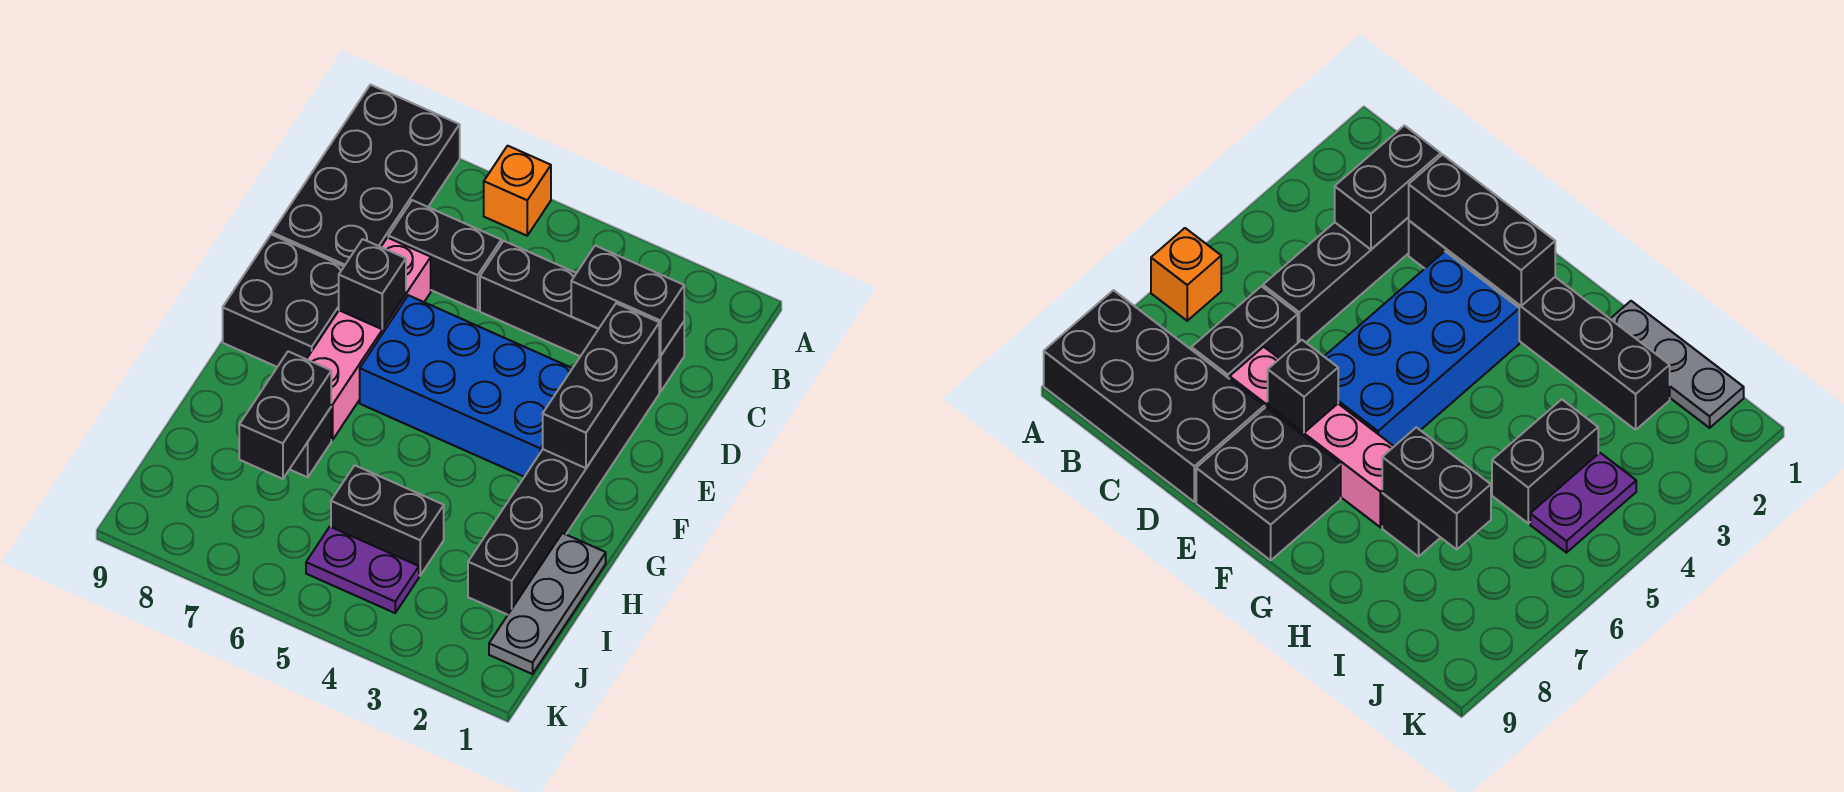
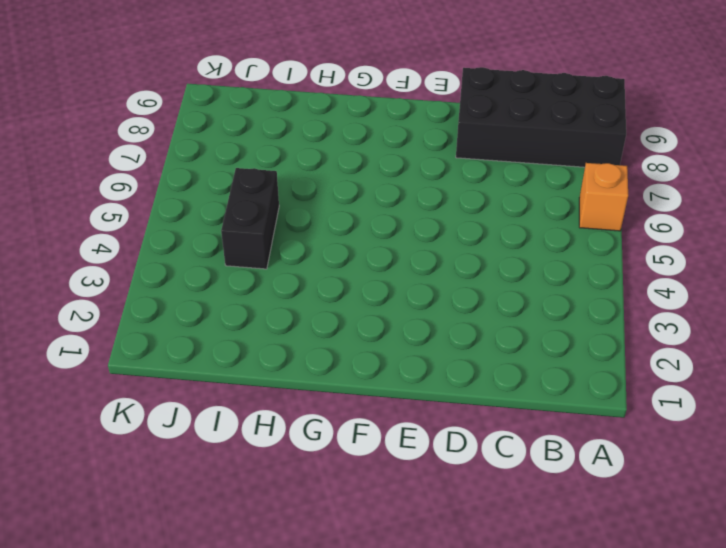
none -> black brick C2:C5 level 1
none -> black brick C6:C7 level 1
none -> black brick D2:I2 level 1

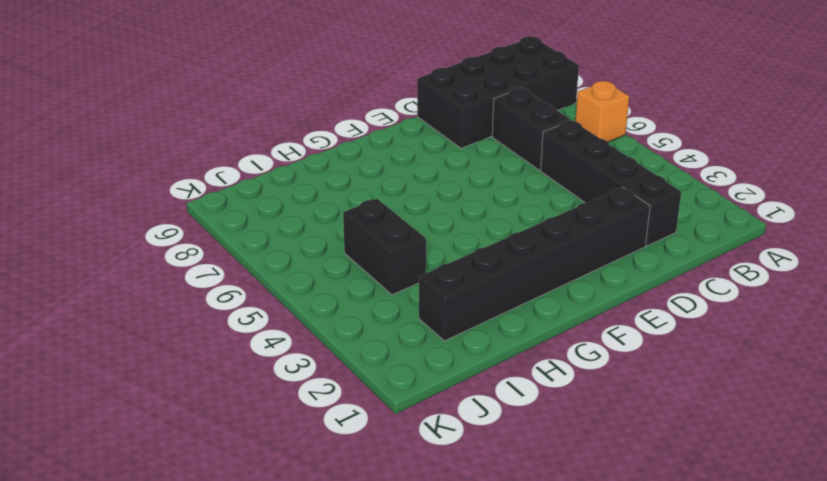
none -> pink brick D7:G7 level 1
none -> blue brick E3:F6 level 1
none -> black brick E8:F9 level 1

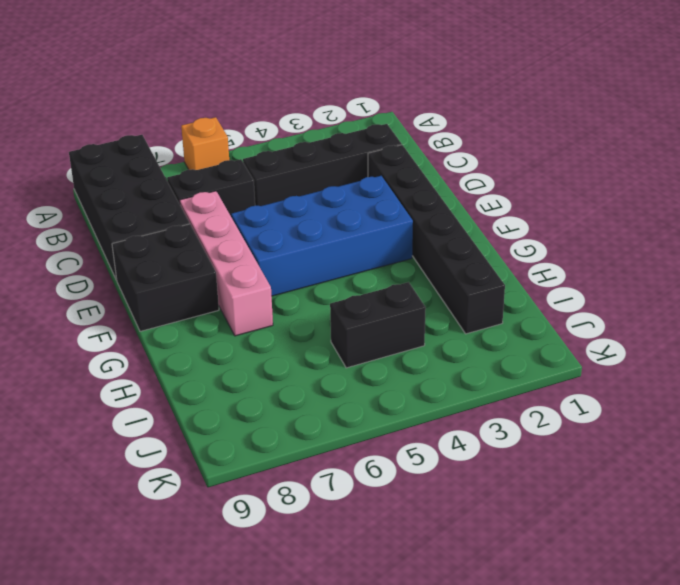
none -> grey plate H1:J1 level 1
none -> black brick H7 level 1
none -> purple plate J4:J5 level 1

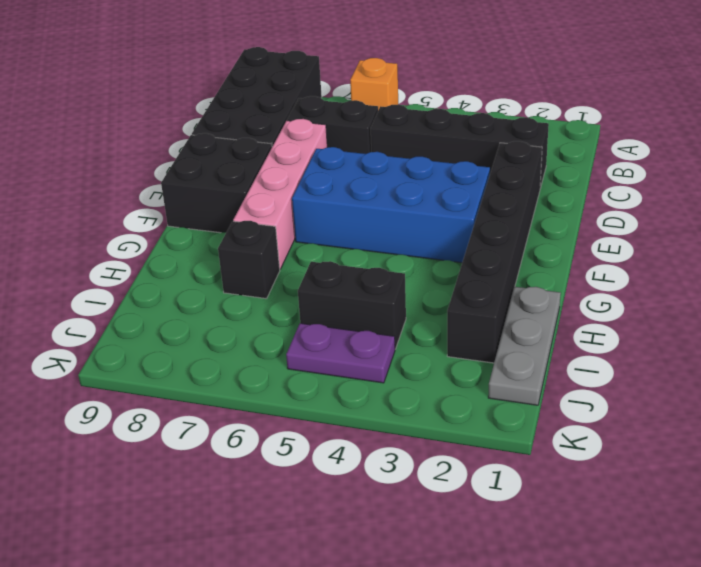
none -> black brick C2:C3 level 2
none -> black brick D2:F2 level 2
none -> black brick E7 level 2

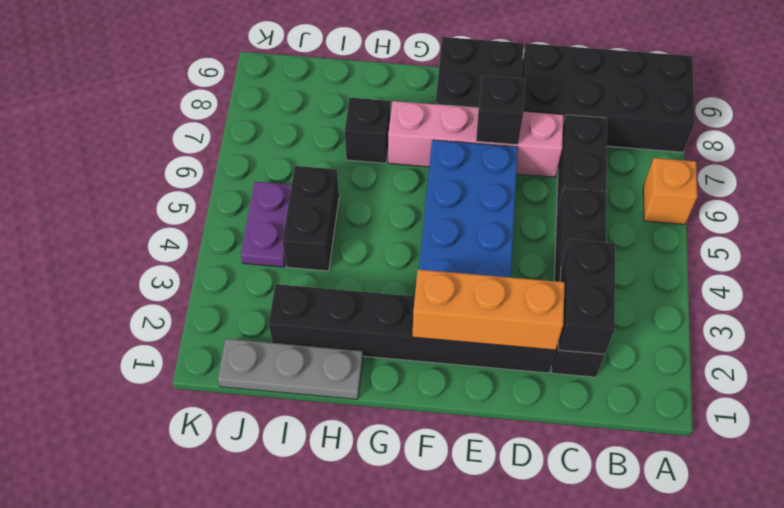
orange brick D2:F2 level 2 -> black brick D2:F2 level 2
none -> black brick H7:I7 level 2

